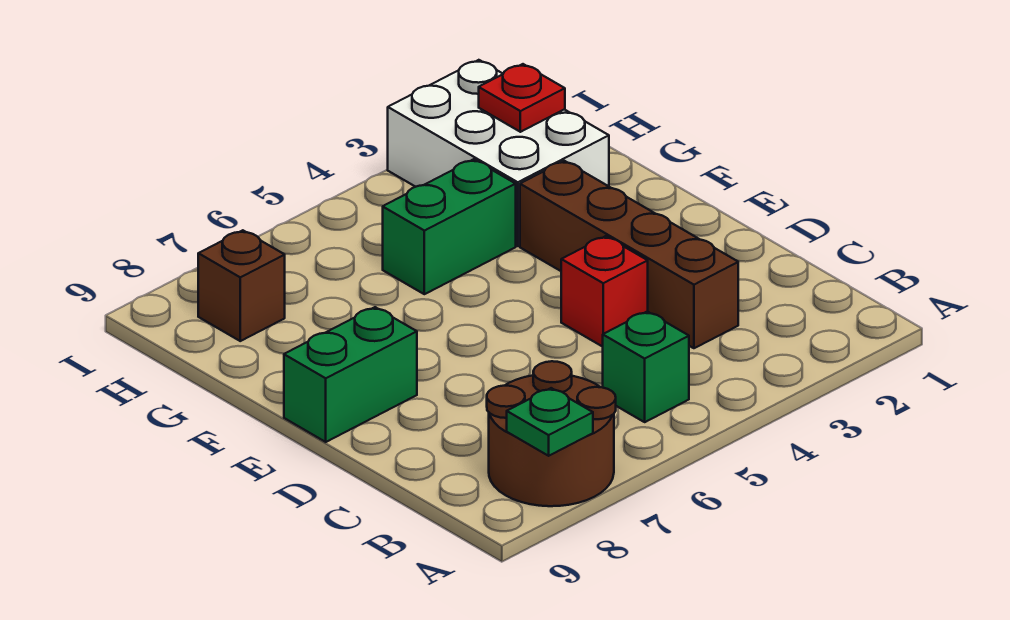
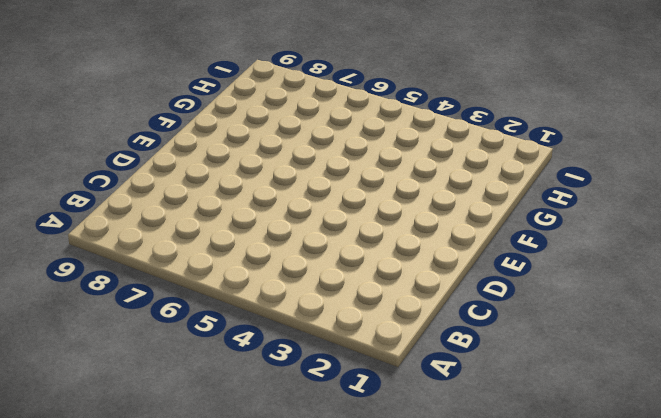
none -> brown round brick A7:B8 level 1
none -> green brick B5 level 1

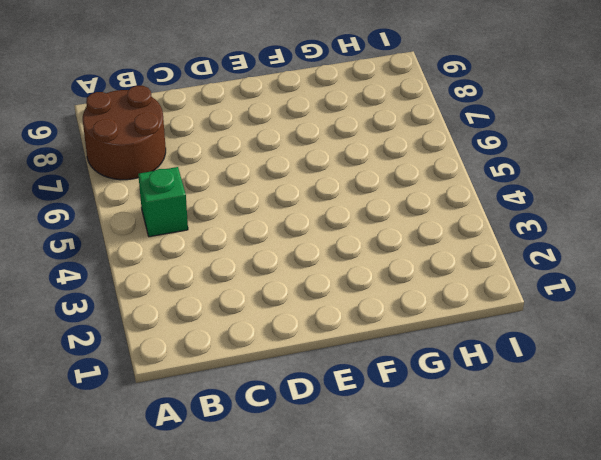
none -> brown brick C3:F3 level 1
none -> red brick D4 level 1

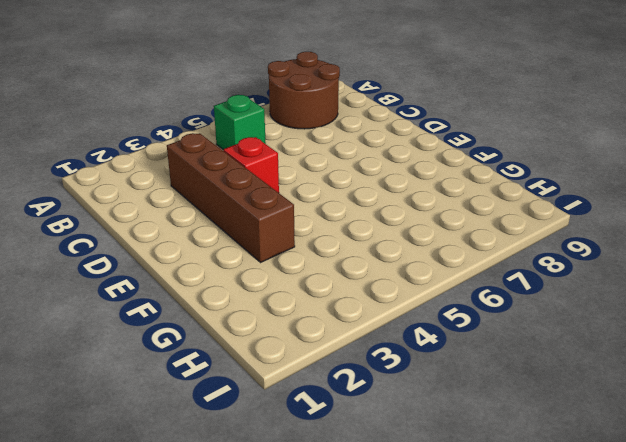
none -> green brick E8:E9 level 1
none -> white brick G2:I3 level 1

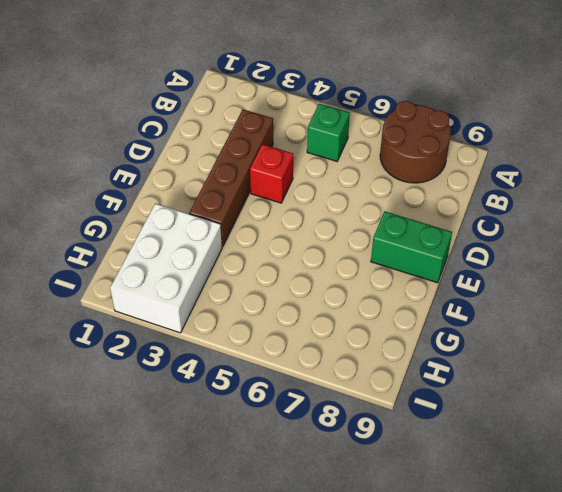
none -> green brick G4:G5 level 1
none -> brown brick H8 level 1

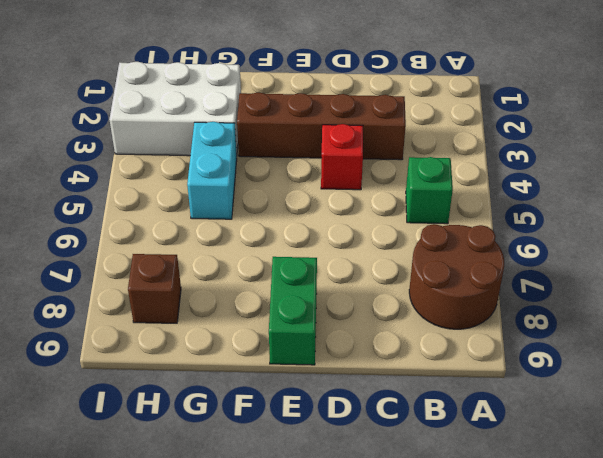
cyan brick G4:G5 level 1 -> green brick G4:G5 level 1
none -> green plate A8 level 2
none -> red plate H2 level 2

